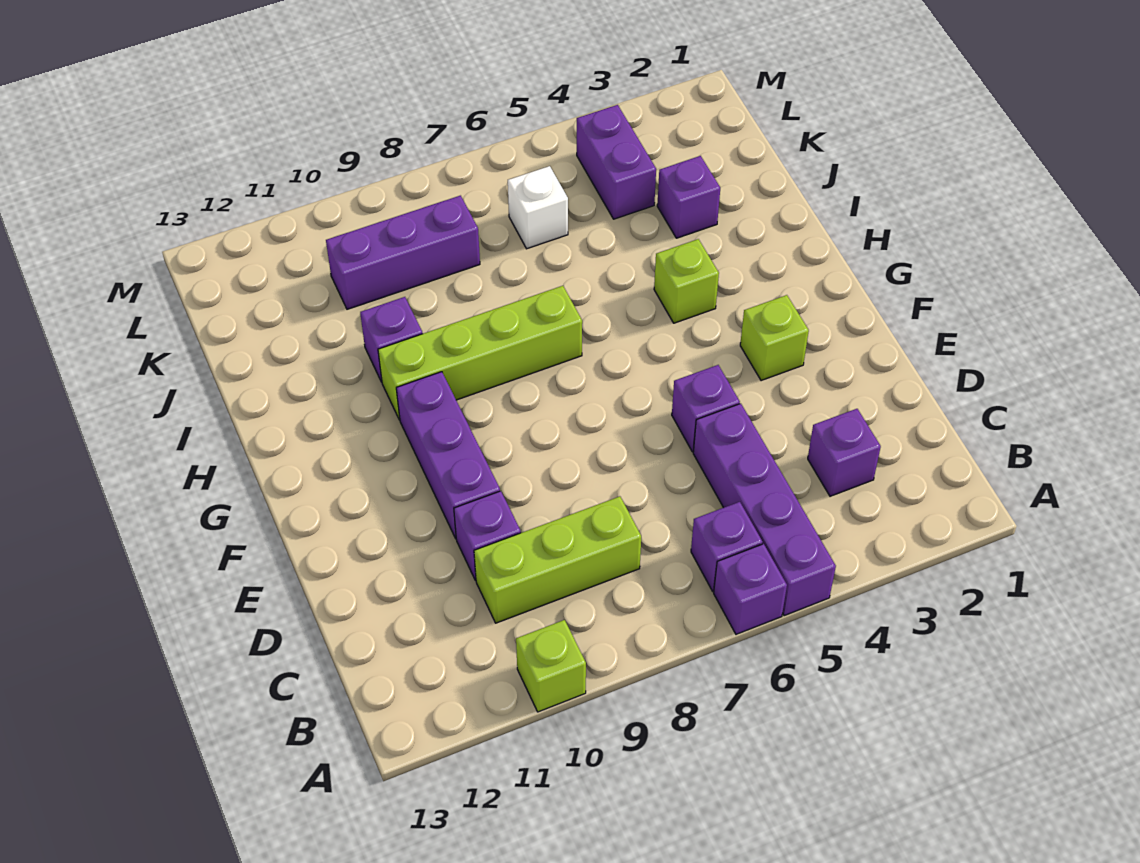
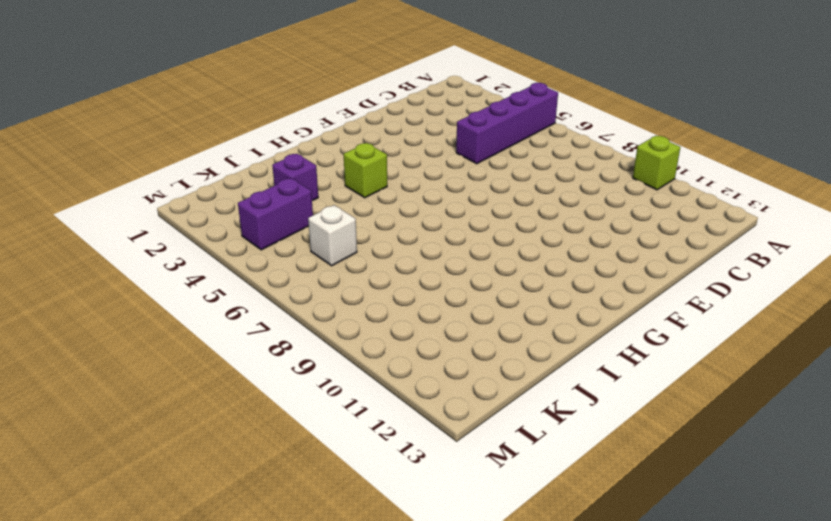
none -> purple brick A6 level 1
none -> purple brick B6 level 1
none -> purple brick C3 level 1

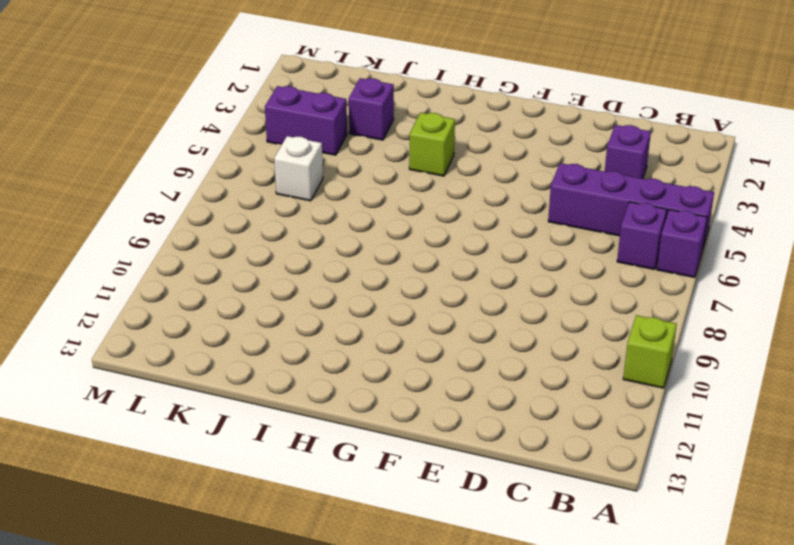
none -> lime brick C8:C10 level 1
none -> purple brick D10 level 1
none -> purple brick E5 level 1

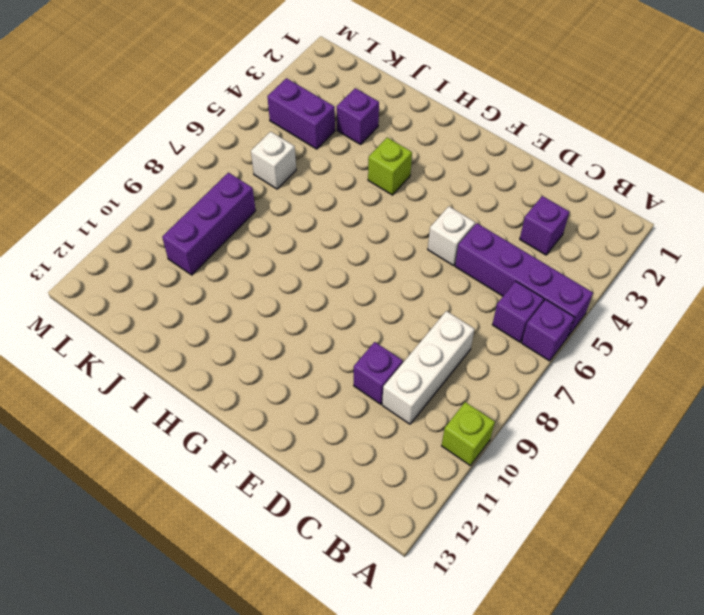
white brick C8:C10 level 1 -> lime brick C8:C10 level 1
white brick E5 level 1 -> purple brick E5 level 1
none -> purple brick E10:G10 level 1
none -> lime brick F3 level 1
none -> lime brick H7:H10 level 1

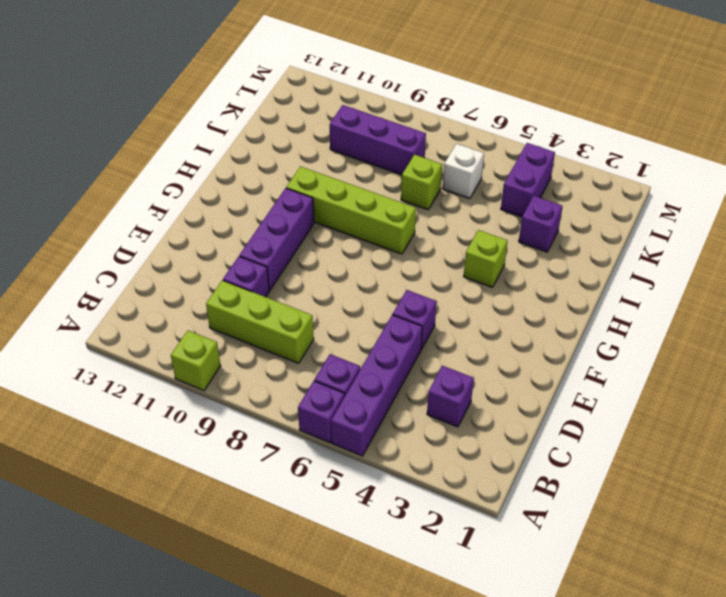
lime brick J7 level 1 -> lime brick F3 level 1
none -> purple brick I10 level 1

